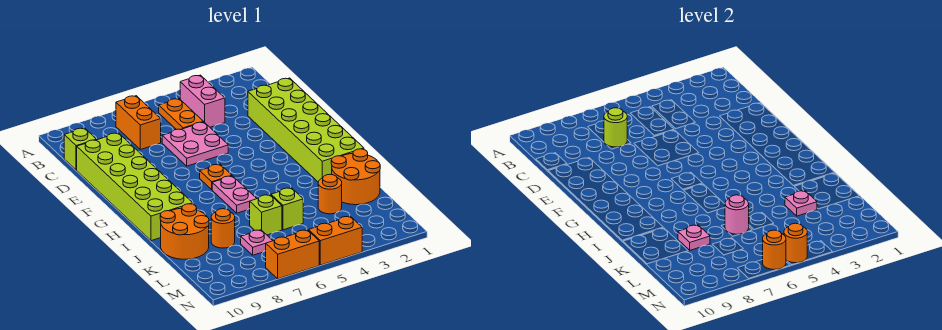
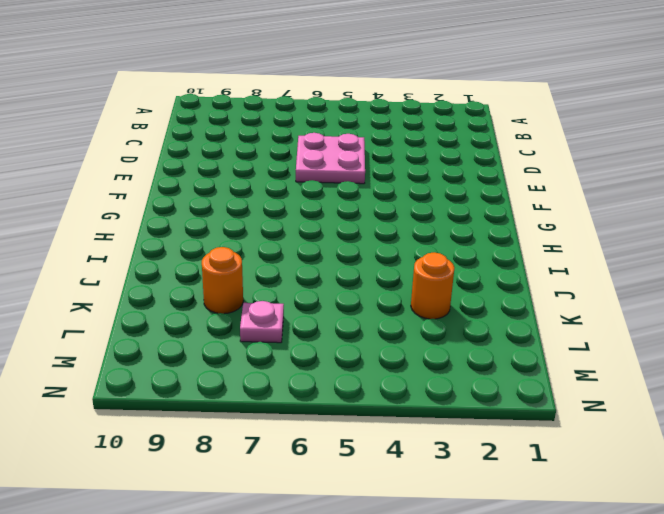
none -> pink brick B4:C4 level 1
none -> orange plate B5:C5 level 1
none -> orange brick B7:C7 level 1

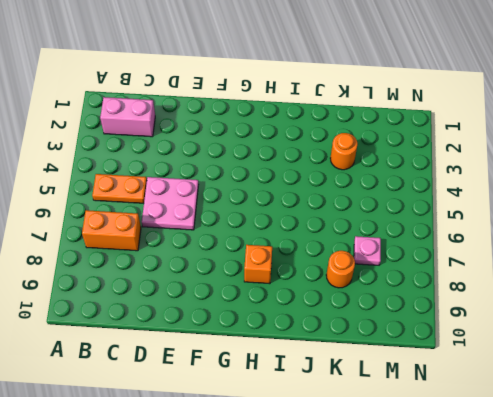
pink brick B2:C2 level 1 -> pink brick B4:C4 level 1
orange brick H8 level 1 -> none
none -> lime brick C10 level 1
none -> lime brick D1:I2 level 1
none -> lime brick D9:I10 level 1

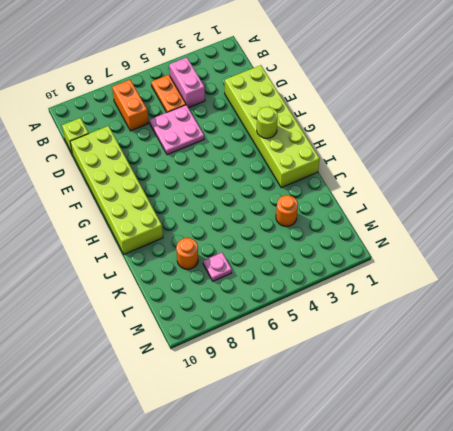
lime round brick G2 level 2 -> lime round brick C7 level 2
none -> orange plate G6 level 1
none -> pink plate H6:I6 level 1
none -> orange round brick J1:K2 level 1

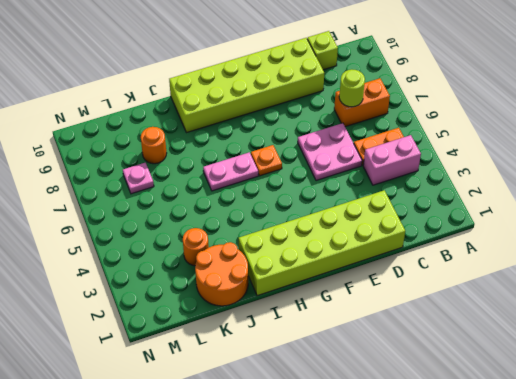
none -> orange round brick J9:K10 level 1
none -> lime brick K5 level 1
none -> lime brick K6 level 1

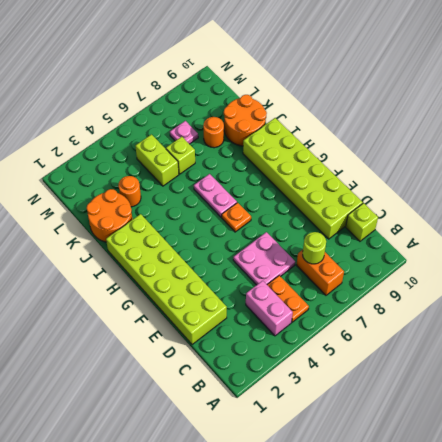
lime brick K5:L5 level 1 -> lime brick K5 level 1
none -> orange brick N4:N5 level 1
none -> orange brick N6:N7 level 1
none -> pink plate K3 level 2

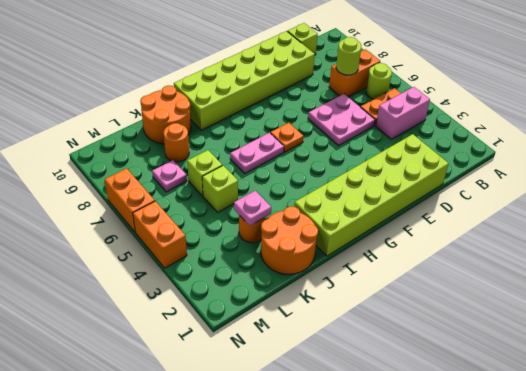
lime round brick B6 level 1 -> none
none -> pink round brick K6 level 2
none -> pink plate K8 level 2
none -> orange round brick N5 level 2

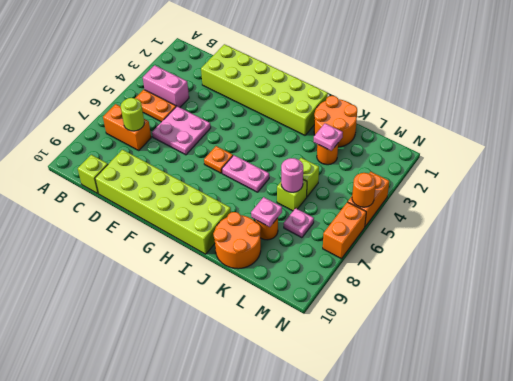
none -> orange round brick N6 level 2

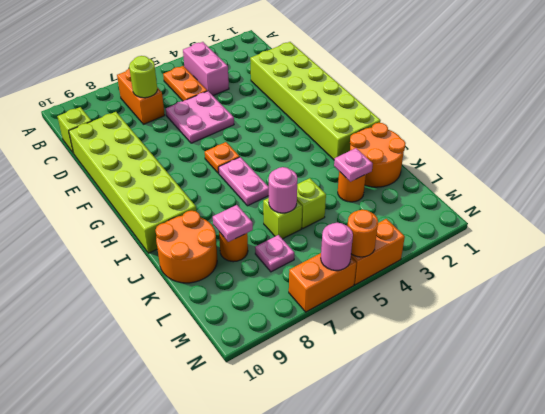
pink round brick N6 level 2 -> orange round brick N6 level 2

